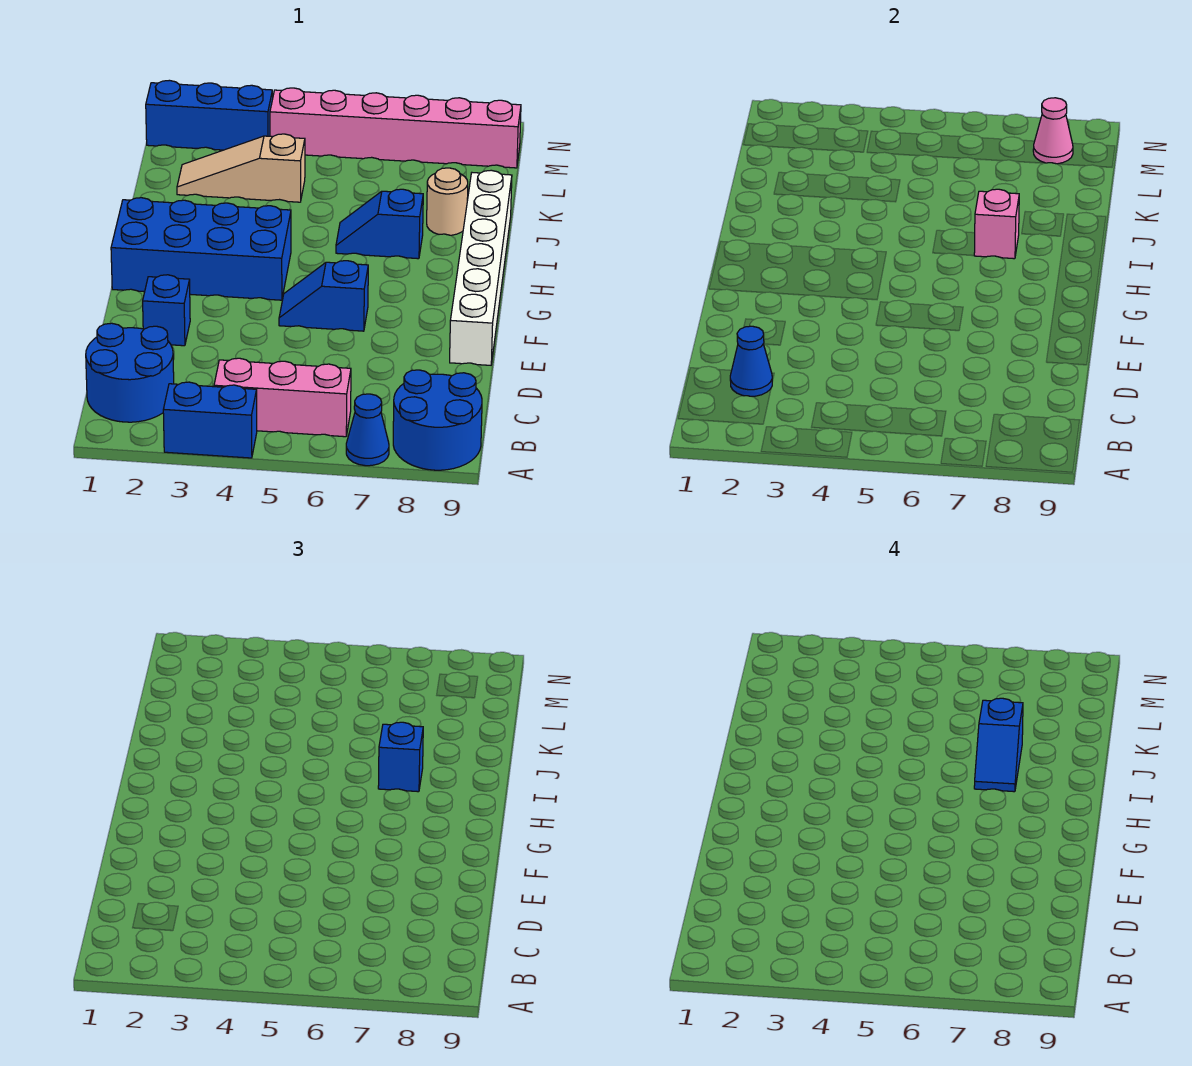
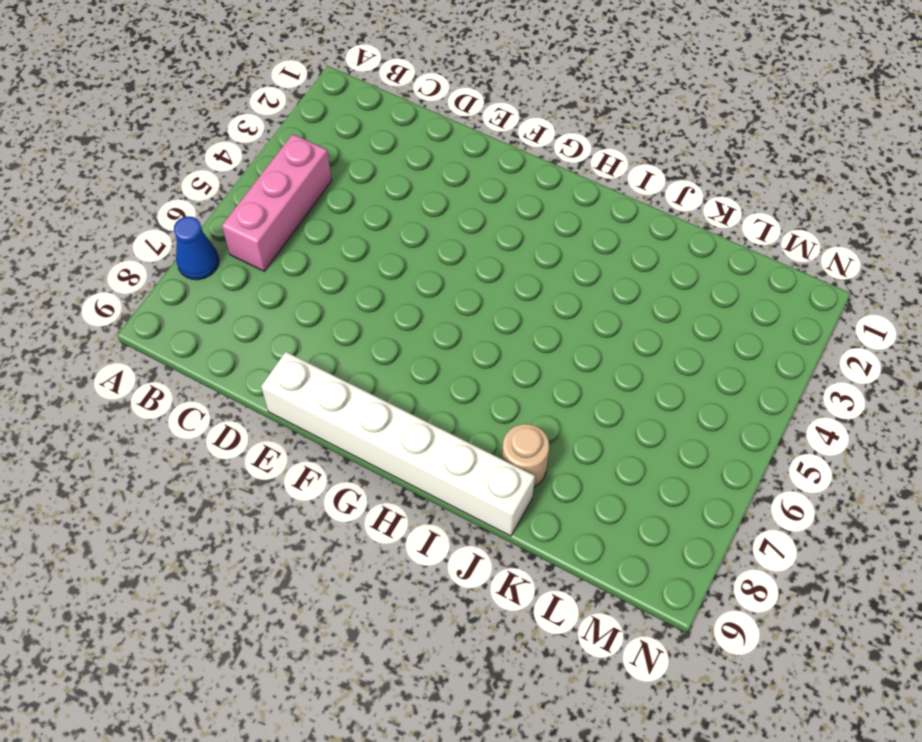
none -> blue brick A3:A4 level 1
none -> blue round brick A8:B9 level 1
none -> blue round brick B1:C2 level 1

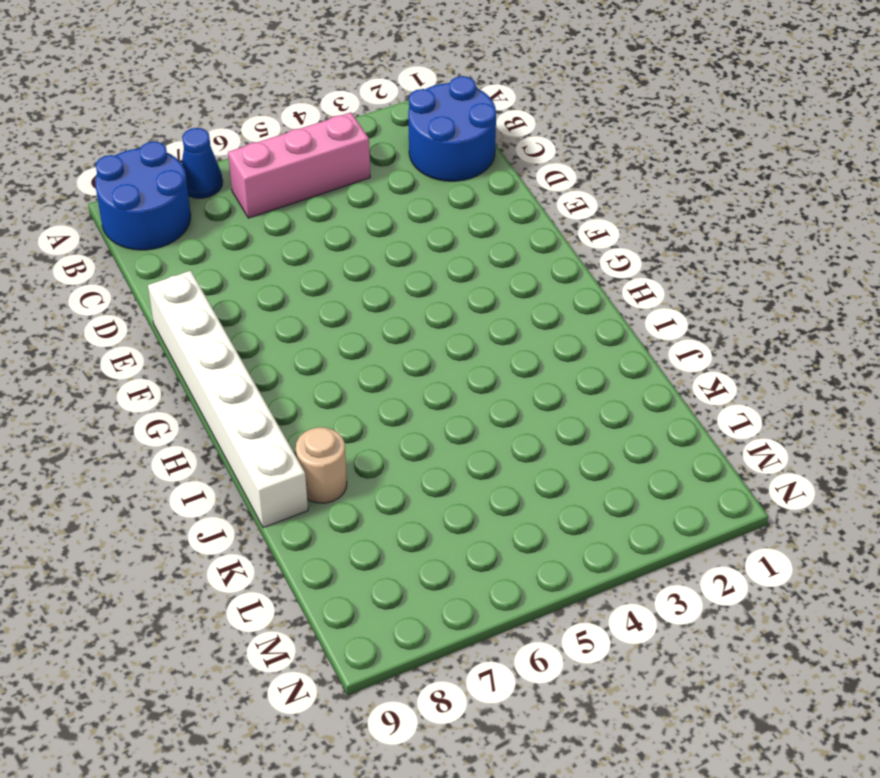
none -> blue brick A3:A4 level 1
none -> blue brick E2 level 1
none -> blue slope F5:F6 level 1 top 6

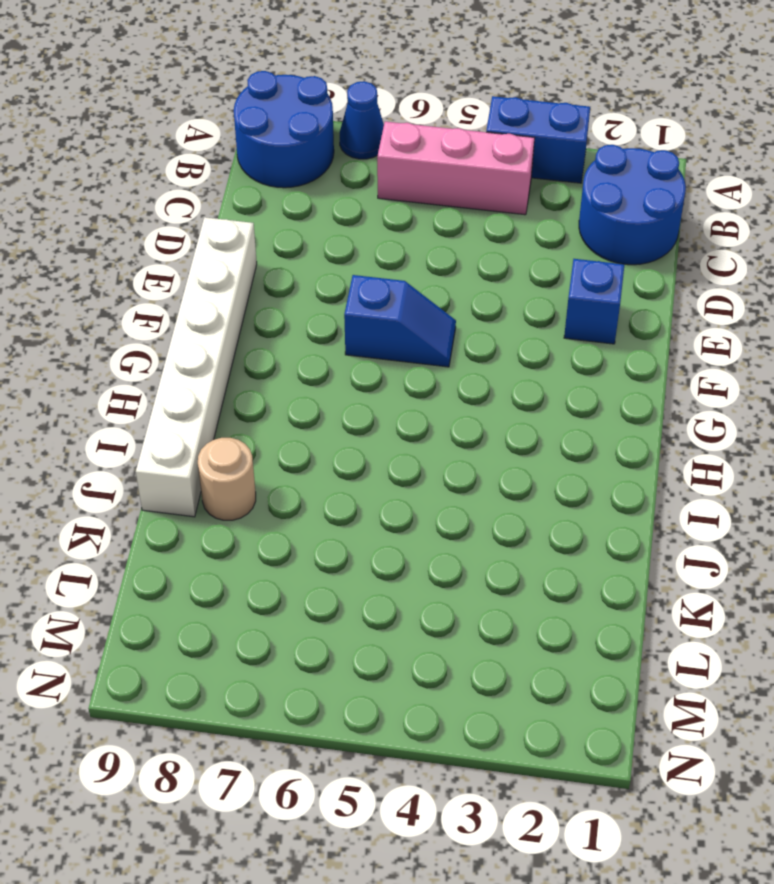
none -> blue brick G1:H4 level 1
none -> blue slope I6:I7 level 1 top 7
none -> tan slope K2:K4 level 1 top 4

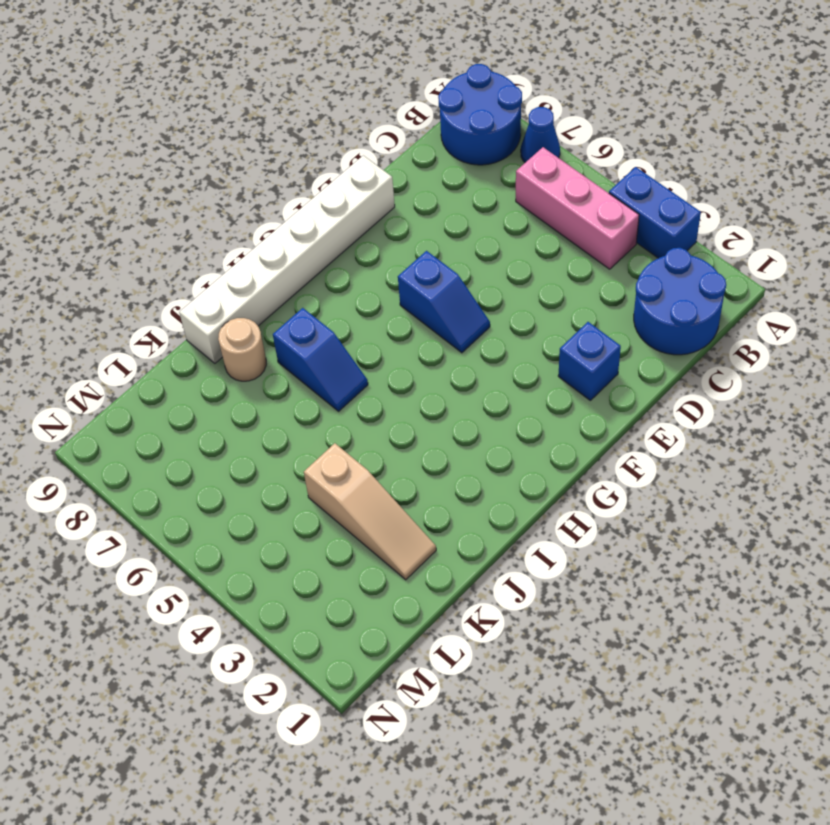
none -> blue brick G1:H4 level 1
none -> blue brick M1:M3 level 1
none -> pink brick M4:M9 level 1

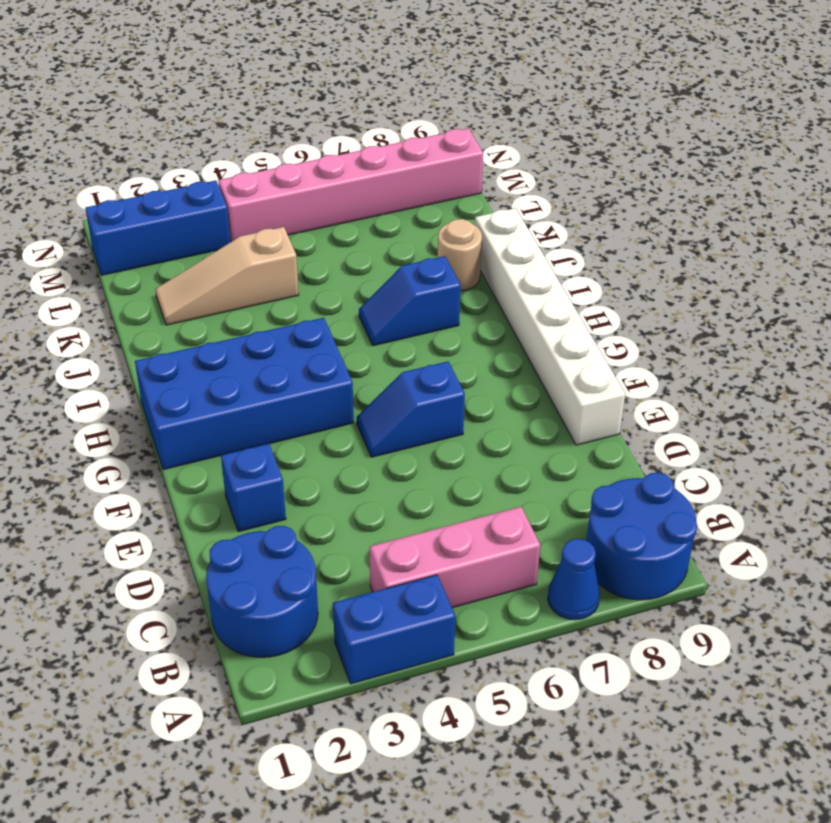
none -> blue cone C2 level 2
none -> pink brick I7 level 2
none -> pink cone M8 level 2

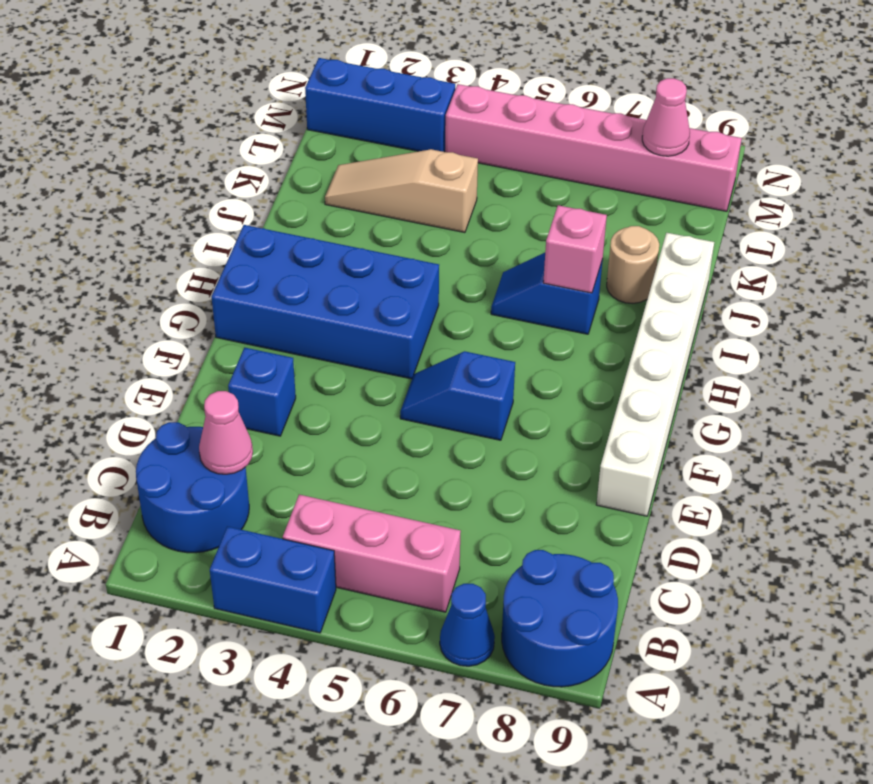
pink cone C2 level 2 -> blue cone C2 level 2
none -> blue brick I7 level 3
none -> blue slope I7:J7 level 4 top J

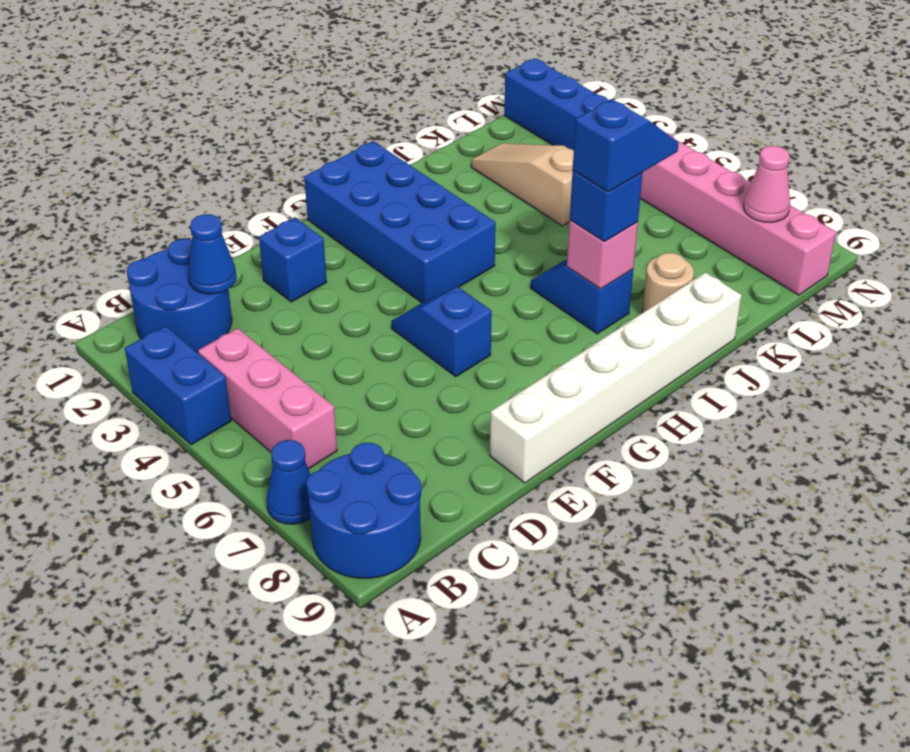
blue slope I7:J7 level 4 top I -> blue slope I7:J7 level 4 top J

